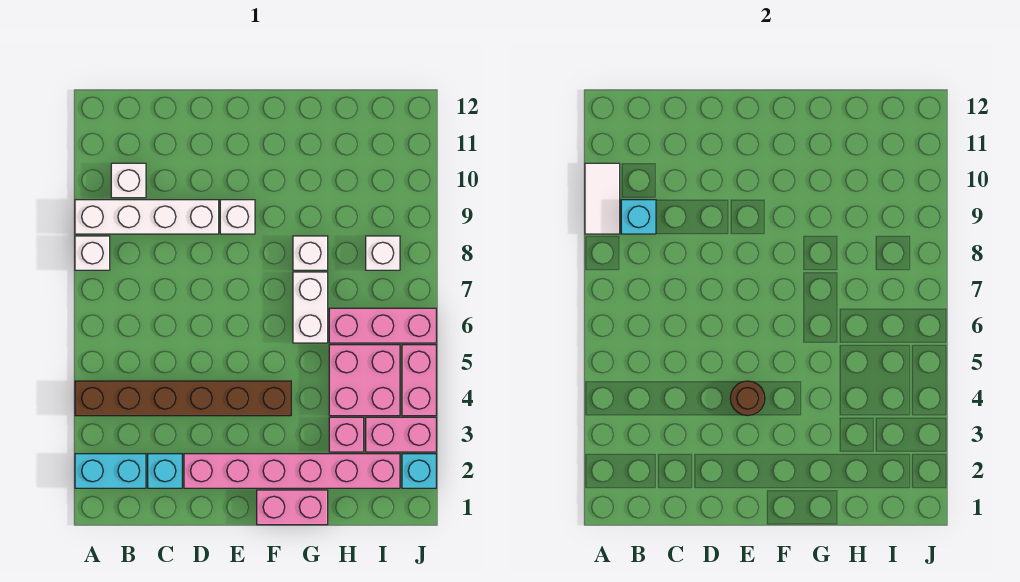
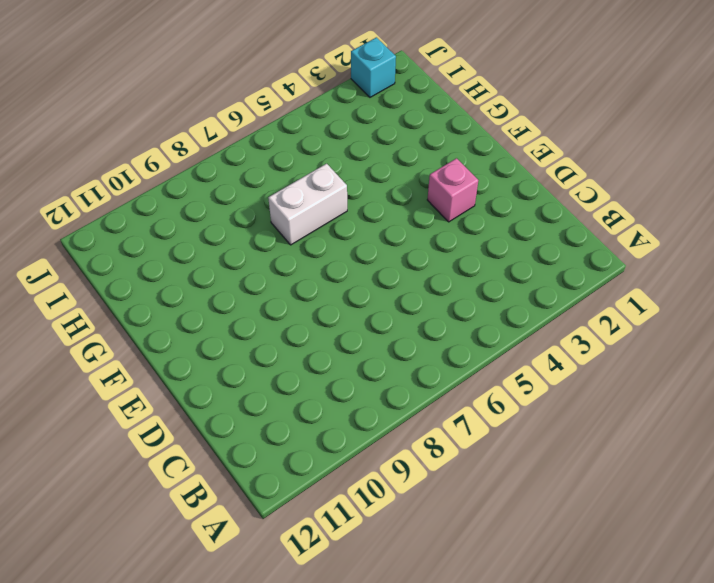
pink brick E3 level 1 -> pink brick H3 level 1
none -> cyan brick A2:B2 level 1
none -> brown brick A4:F4 level 1
none -> white brick A8 level 1

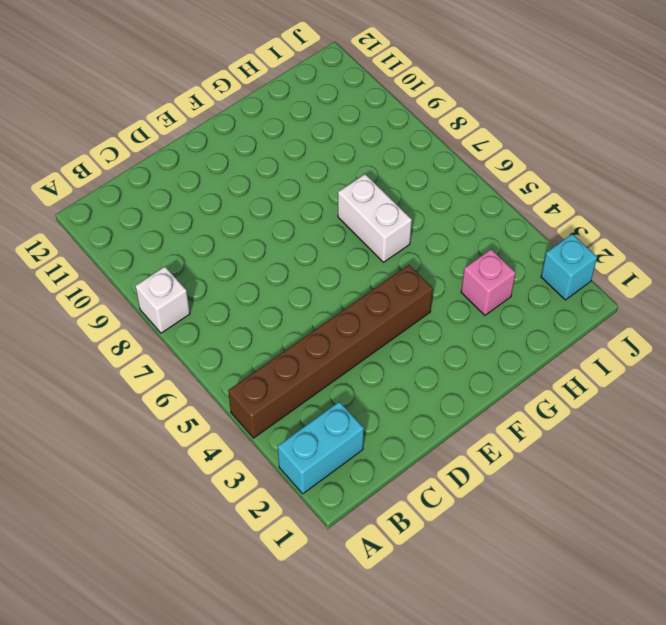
none -> white brick A9:D9 level 1
none -> white brick B10 level 1
none -> cyan brick C2 level 1

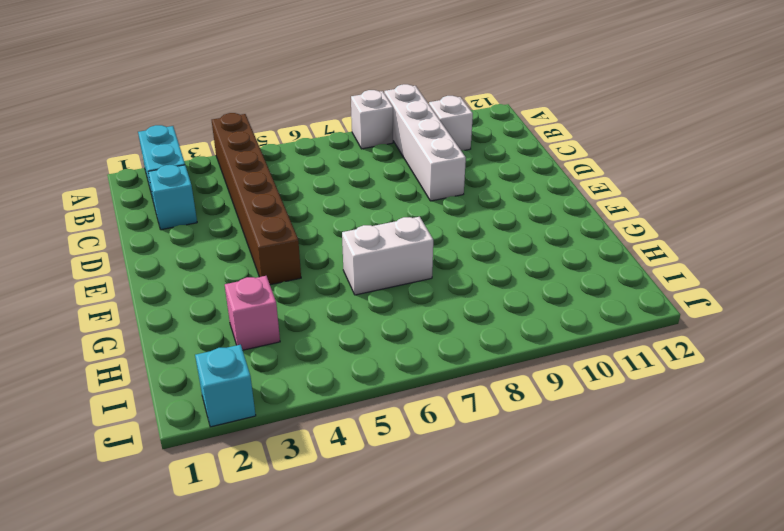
none -> pink brick D2:I2 level 1
none -> white brick E9 level 1
none -> pink brick F1:G1 level 1

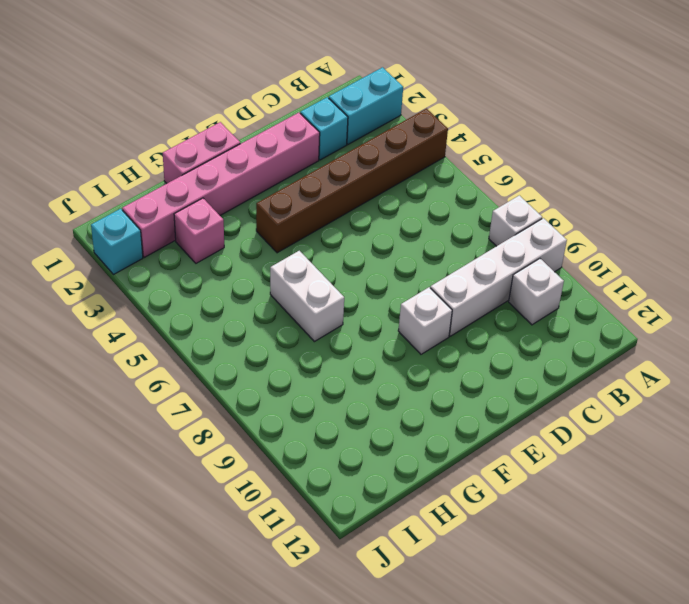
none -> white brick G8 level 1
none -> pink brick H4:I5 level 1
none -> pink brick H6:J6 level 1

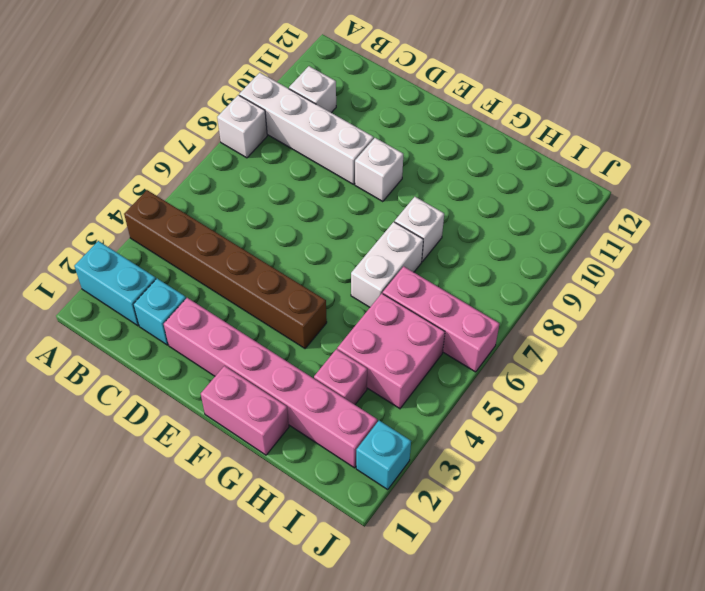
none -> pink brick I3:J3 level 1
none -> white brick I8 level 1
none -> pink brick J4:J5 level 1

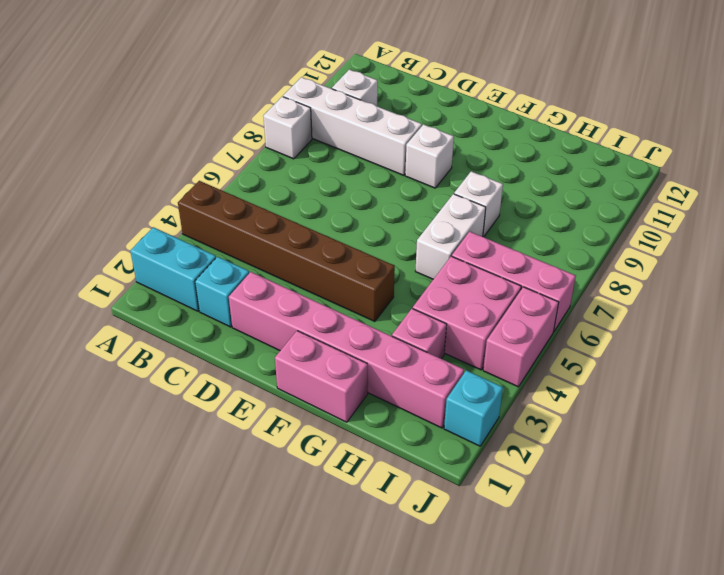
none -> pink brick I3:J3 level 1
none -> white brick I8 level 1
none -> white tile A9:A10 level 2

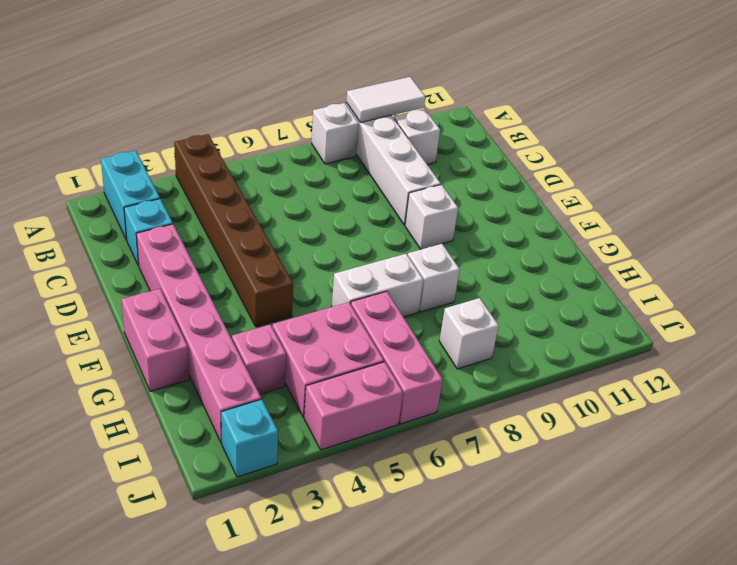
none -> pink brick I3:J3 level 1
none -> cyan brick B9 level 2
none -> brown round brick E4 level 2

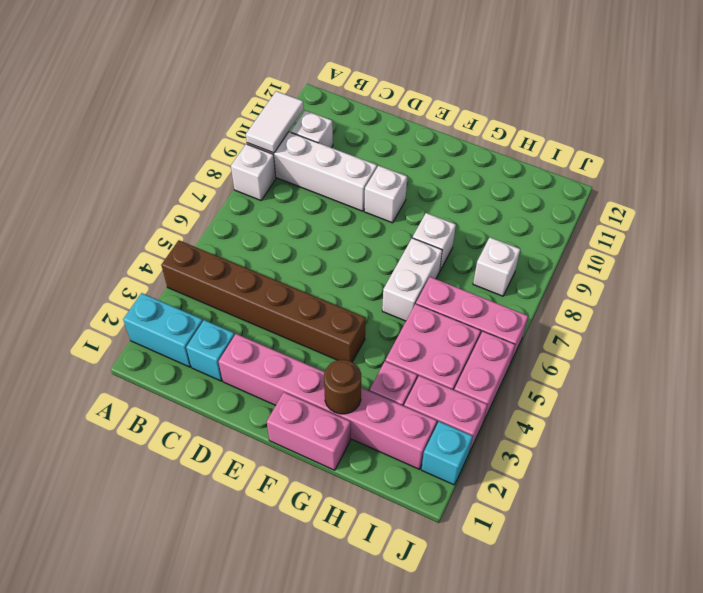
brown round brick G2 level 2 -> brown round brick E4 level 2
none -> cyan brick B9 level 2

